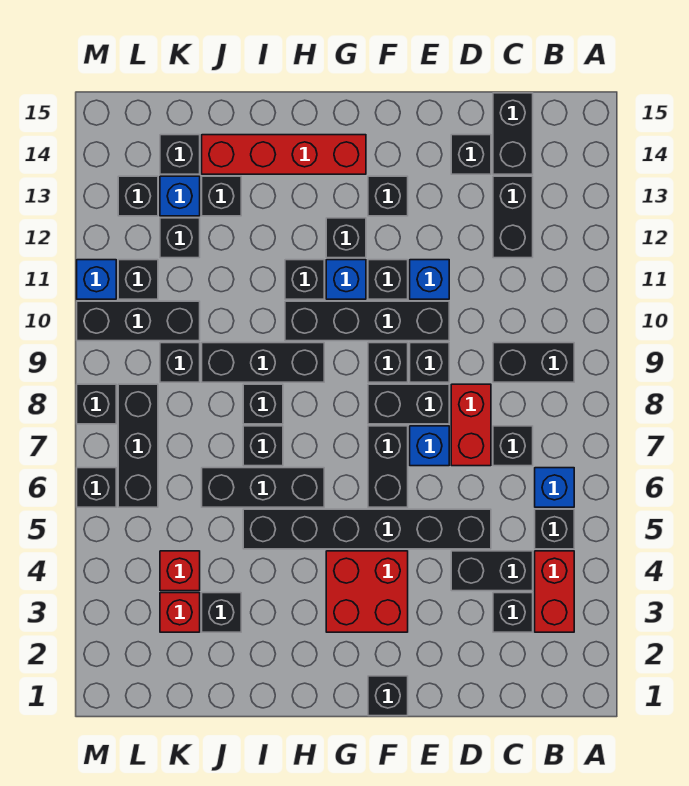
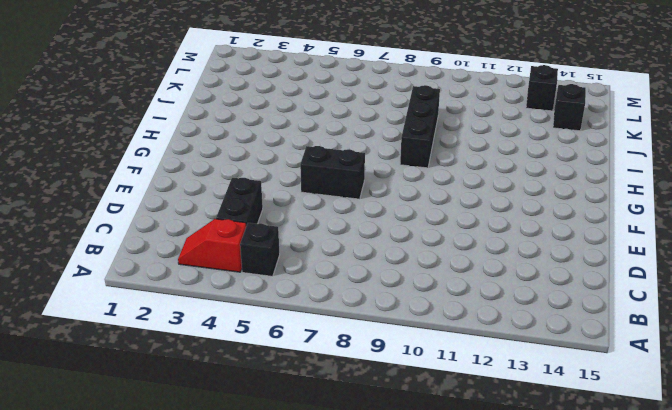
red slope B3:B4 level 1 top 4 -> red brick B3:B4 level 1
none -> blue brick B6 level 1
none -> black brick B9:C9 level 1
none -> black brick C3 level 1
none -> black brick C7 level 1

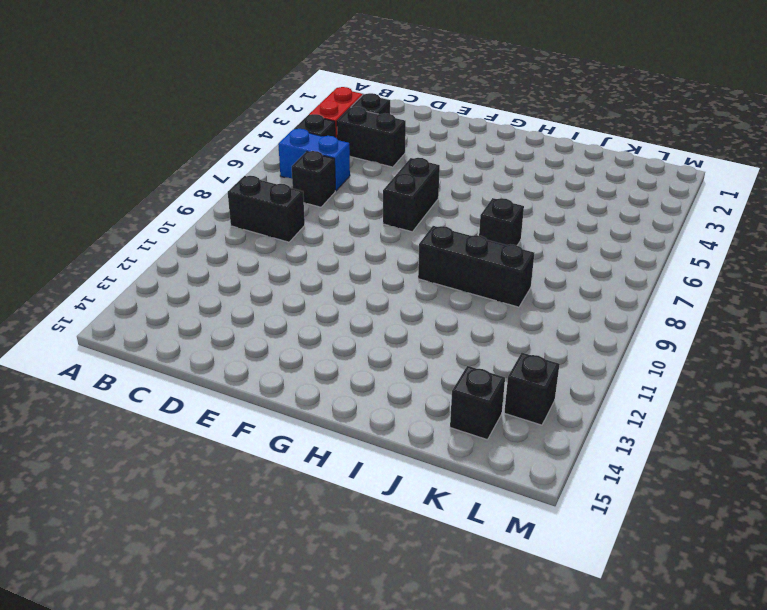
blue brick B6:C6 level 1 -> blue brick B6 level 1
none -> black brick C12:C13 level 1
none -> black brick C14:C15 level 1
none -> black brick D5:I5 level 1
none -> red brick D7:D8 level 1

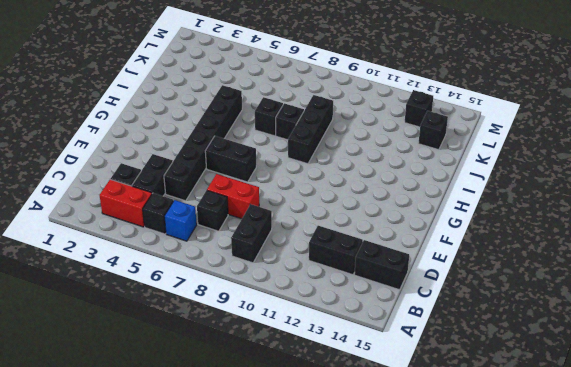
none -> black brick D14 level 1
none -> blue brick E7 level 1
none -> black brick E8:F8 level 1
none -> black brick E9 level 1

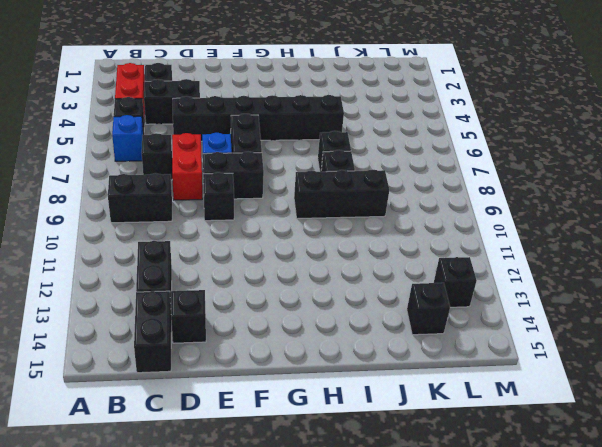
none -> black brick E10:H10 level 1
none -> blue brick E11 level 1
none -> black brick F1 level 1
none -> red brick F3:G4 level 1

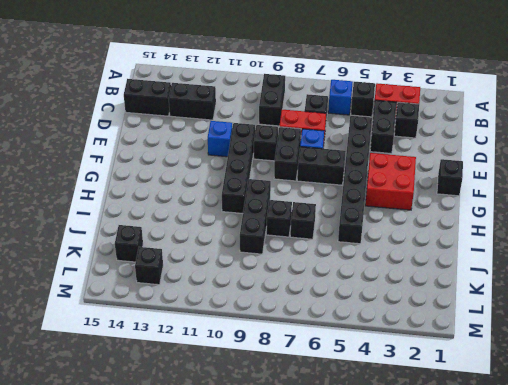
none -> black brick D14 level 1
none -> black brick F9 level 1
none -> black brick F11 level 1
none -> black brick F13 level 1

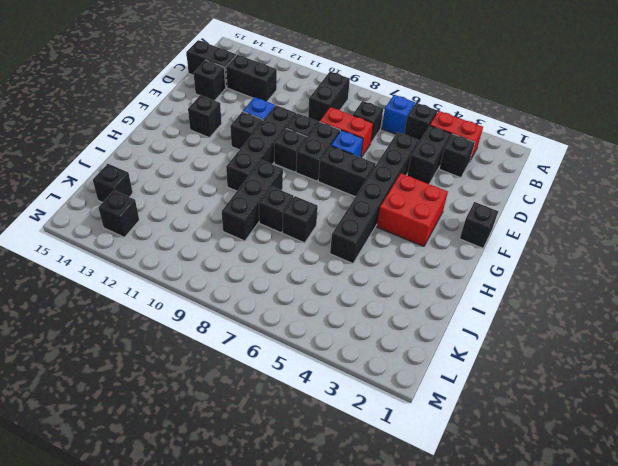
none -> blue brick G11 level 1
none -> black brick G12 level 1
none -> red brick G14:J14 level 1
none -> black brick H6:J6 level 1

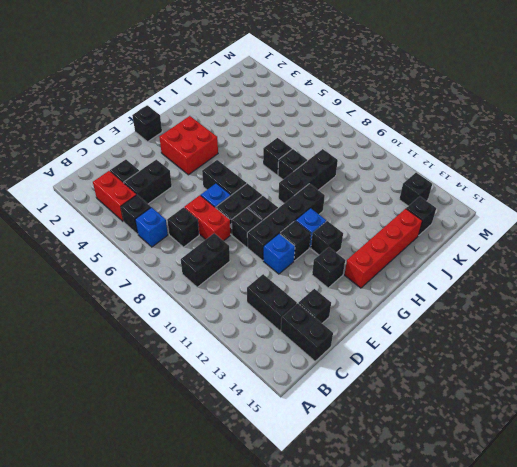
none -> black brick D5:I5 level 1
none -> black brick H6:J6 level 1
none -> black brick H11 level 1
none -> black brick J3 level 1

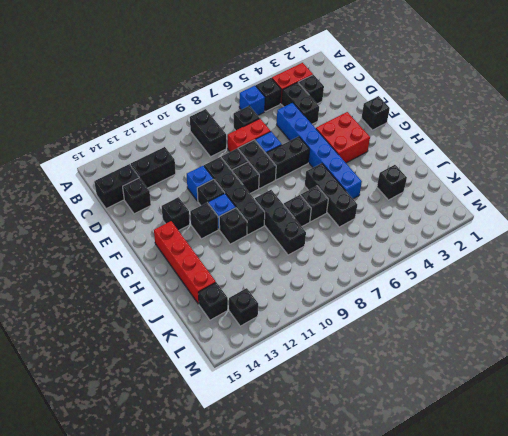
blue brick D5:I5 level 1 -> black brick D5:I5 level 1
none -> black brick J13 level 1
none -> red brick K3 level 1
none -> red brick K4 level 1
none -> black brick K9 level 1

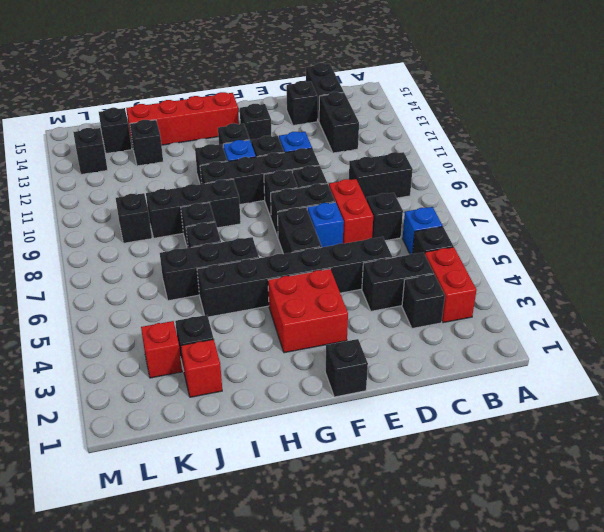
red brick J2 level 1 -> red brick K4 level 1
none -> black brick K10:M10 level 1
none -> black brick K12 level 1
none -> blue brick K13 level 1
none -> black brick L6:L8 level 1

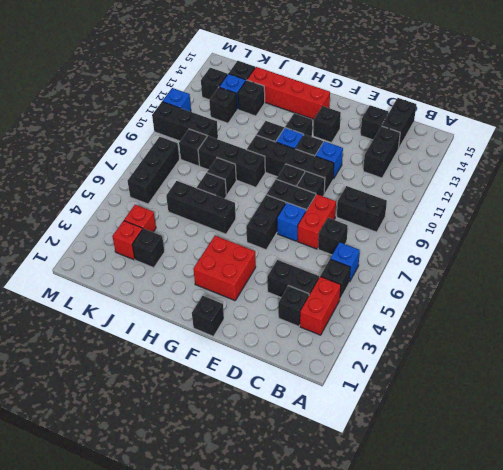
none -> black brick D5:I5 level 1
none -> black brick L11 level 1
none -> black brick M6 level 1
none -> black brick M8 level 1

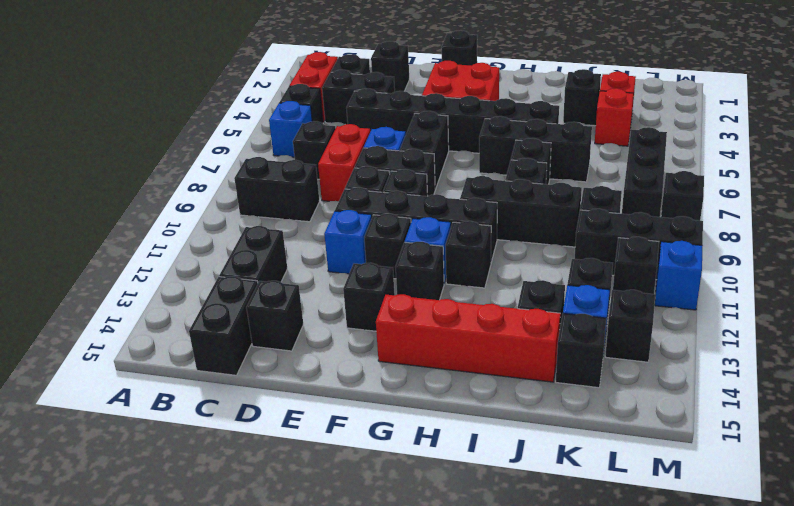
black brick D2 level 1 -> black brick M6 level 1

